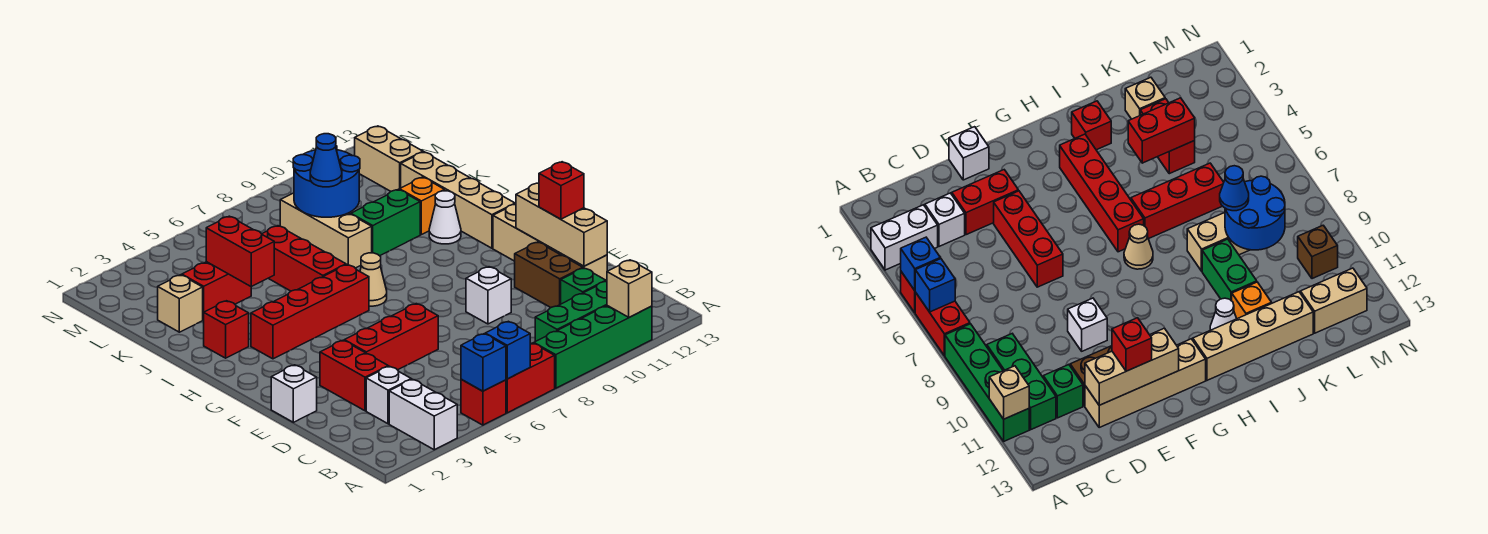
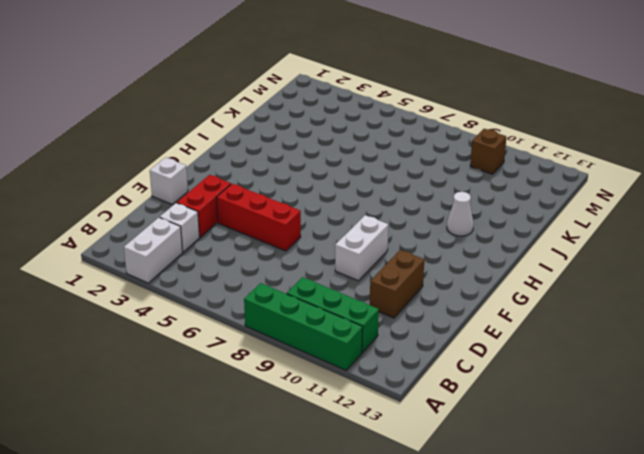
white brick E9:F9 level 1 -> white brick E9 level 1
none -> red brick A5 level 1
none -> red brick A6:A7 level 1
none -> green brick C11 level 1
none -> tan brick D12:G12 level 1

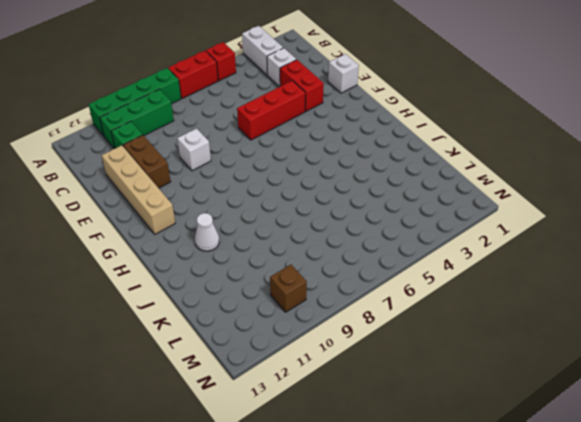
none -> red brick H3:H6 level 1
none -> tan cone H7 level 1
none -> tan brick H12:K12 level 1
none -> red brick I2 level 1

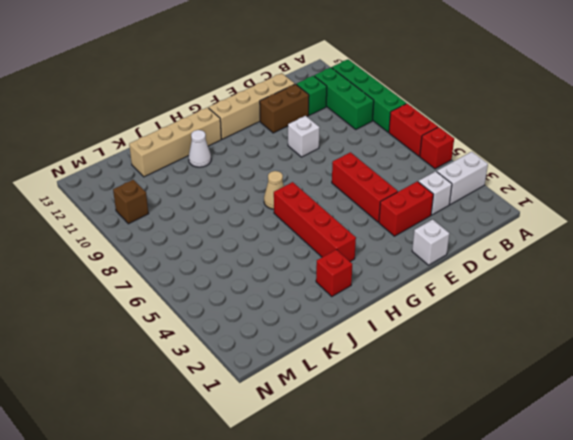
none -> red brick I6:K6 level 1
none -> tan brick J8:L8 level 1
none -> green brick J9:J10 level 1
none -> orange brick J11 level 1

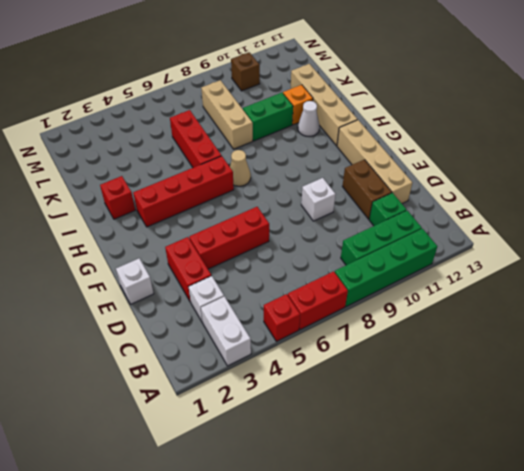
none -> tan brick K2 level 1
none -> red brick K3:K4 level 1
none -> tan brick L12:M12 level 1
none -> blue brick A5 level 2

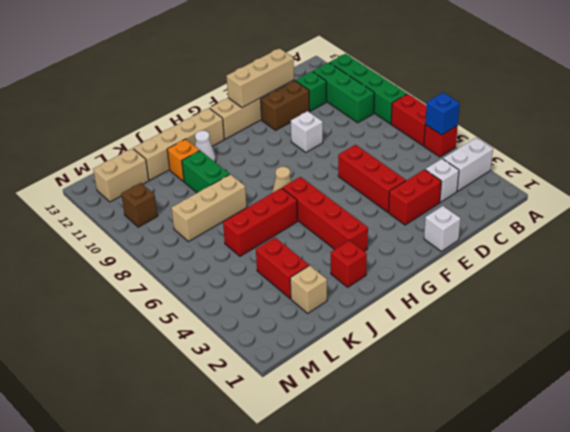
none -> blue brick A6 level 2
none -> tan brick A11 level 2
none -> red brick J4:K4 level 2
none -> blue round brick K8:L9 level 2

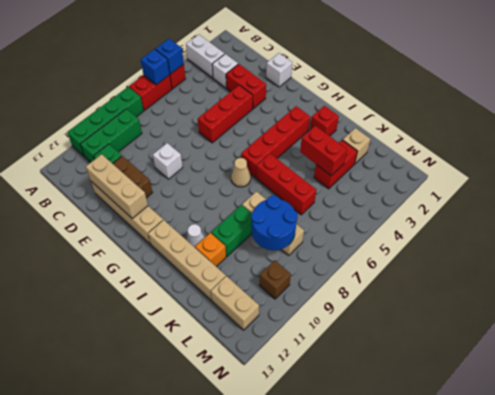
none -> tan brick A11 level 2
none -> red brick E12 level 3
none -> blue cone K8 level 3

